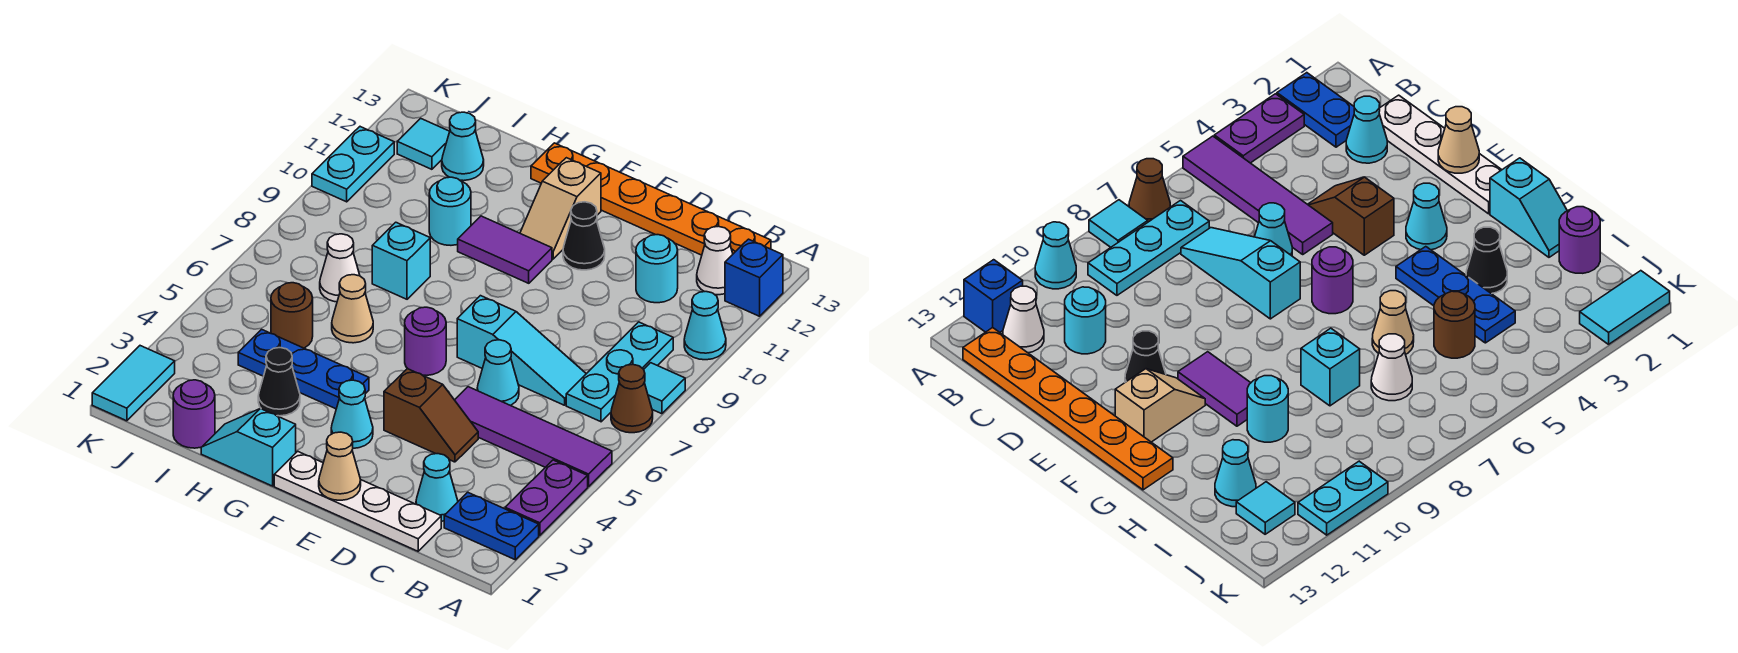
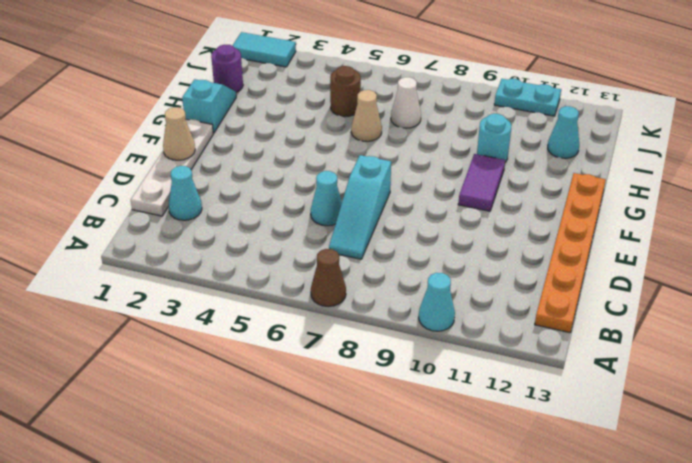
none -> blue plate A2:B2 level 1
none -> purple plate A3:A4 level 1
none -> purple tile A5:D5 level 1
none -> cyan tile A8 level 1

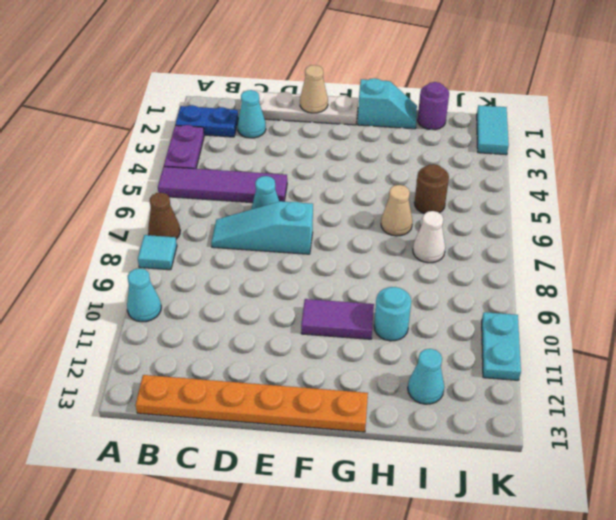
none -> blue brick A12 level 1
none -> cyan plate B7:B9 level 1
none -> white cone B12 level 1
none -> cyan round brick C11 level 1

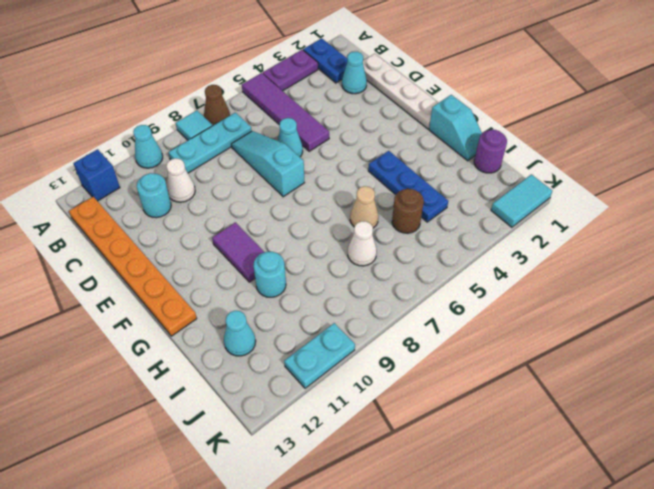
white cone C10 level 1 -> white cone B12 level 1
none -> brown slope D4:E4 level 1 top E
none -> black cone E11 level 1
none -> cyan cone F3 level 1
none -> purple round brick F6 level 1

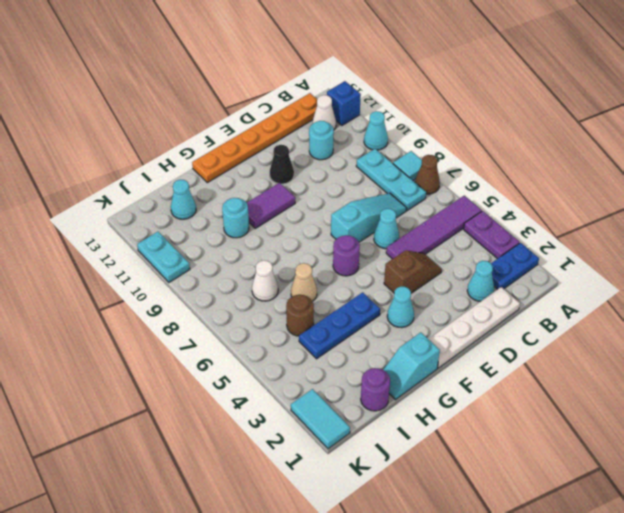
none -> tan slope F11:F12 level 1 top 12
none -> black cone H3 level 1
none -> cyan brick H8 level 1
none -> cyan tile J12 level 1

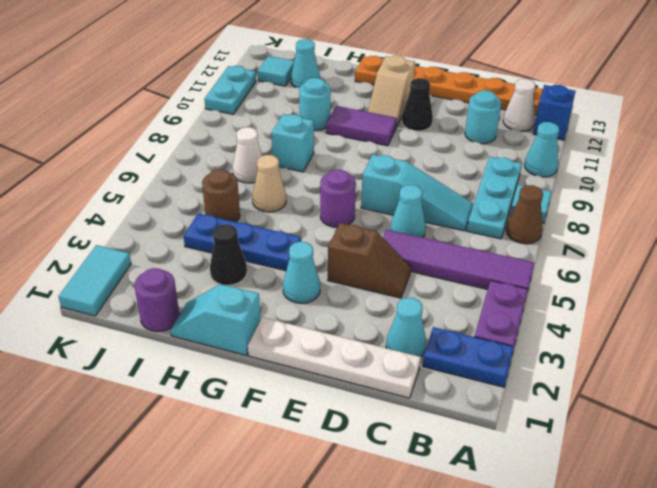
none -> tan cone E1 level 2

